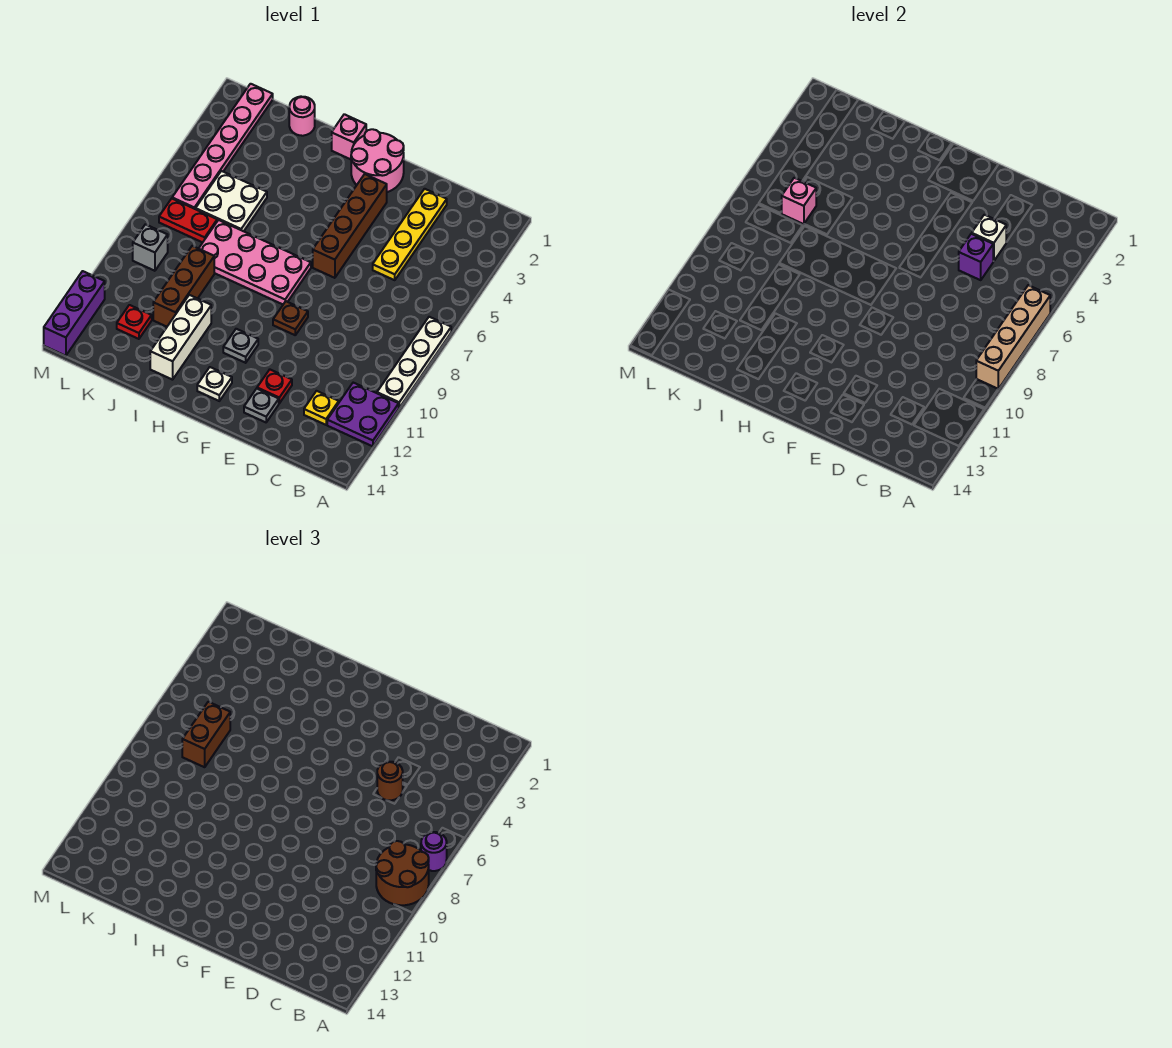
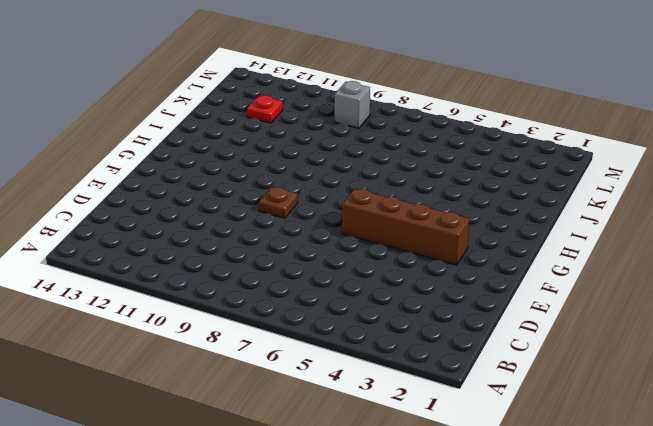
none -> white plate A7:A10 level 1
none -> purple plate A11:B12 level 1
none -> yellow plate C12 level 1
none -> yellow plate D2:D5 level 1

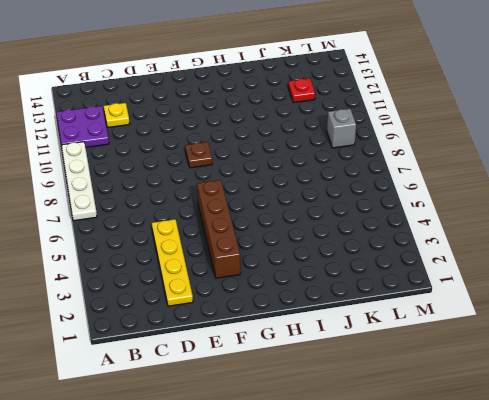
none -> red plate E12 level 1
none -> grey plate E13 level 1
none -> pink round brick F1:G2 level 1
none -> pink plate G7:J8 level 1

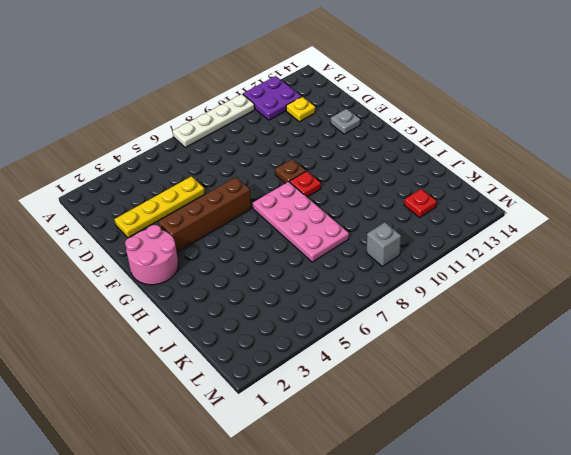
red plate G9 level 1 -> red plate E12 level 1
none -> grey plate G11 level 1
none -> white plate G13 level 1
none -> pink brick H1 level 1
none -> white brick I11:I13 level 1

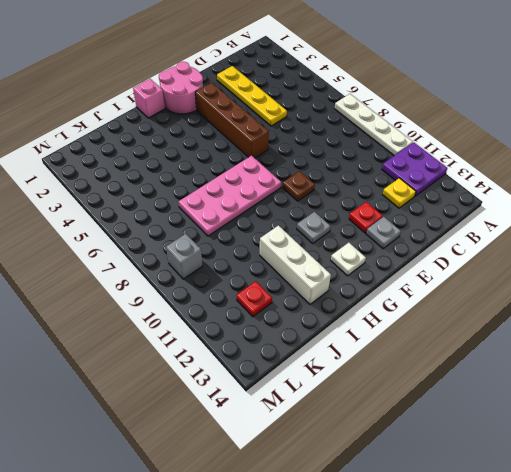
none -> pink round brick J1 level 1
none -> white plate J5:K6 level 1
none -> brown brick J9:J11 level 1
none -> red plate K7:L7 level 1

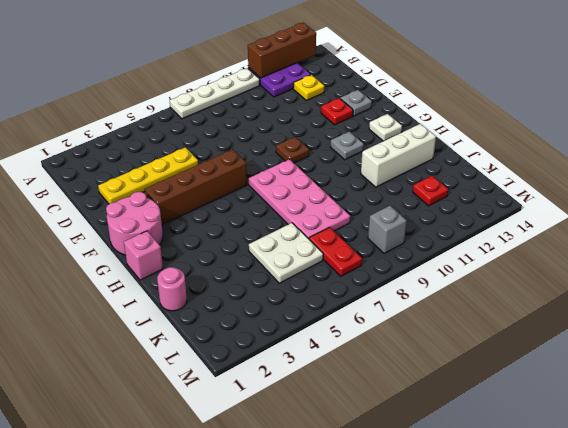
brown brick A11:A13 level 2 -> brown brick J9:J11 level 1
none -> pink plate L1:L6 level 1
none -> purple brick M12:M14 level 1
none -> tan brick A6:A9 level 2
none -> white brick D4 level 2

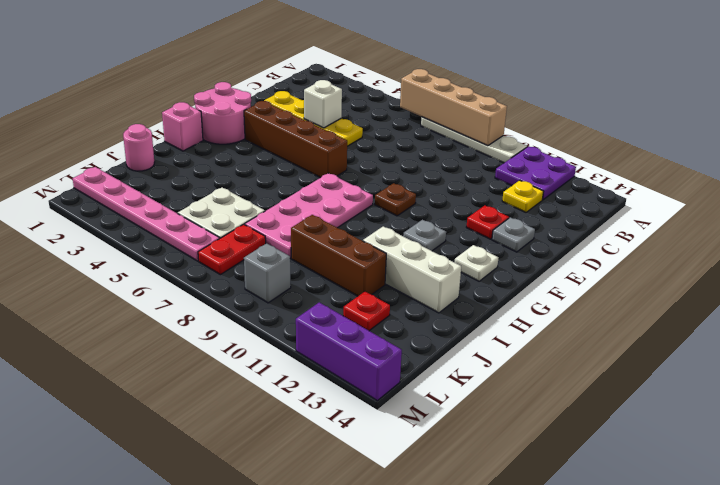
none -> purple brick D5 level 2
none -> pink brick K6 level 2
none -> purple round brick A7 level 3
none -> brown round brick A8:B9 level 3

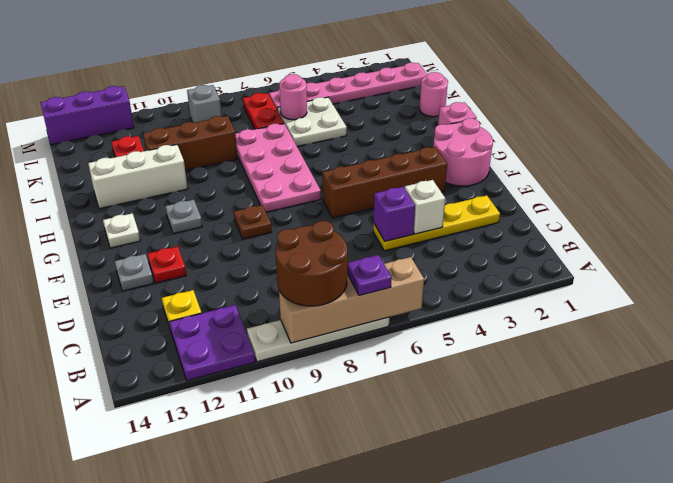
purple plate A7 level 3 -> purple round brick A7 level 3
pink round brick K6 level 2 -> pink brick K6 level 2
none -> brown round brick D5 level 3
none -> brown brick K6:K7 level 3

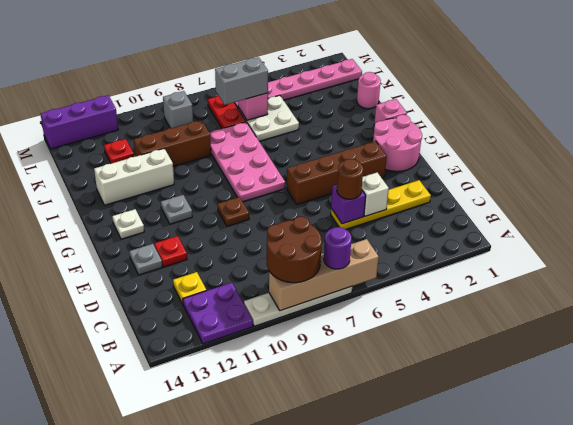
grey brick K6:K7 level 3 -> brown brick K6:K7 level 3

